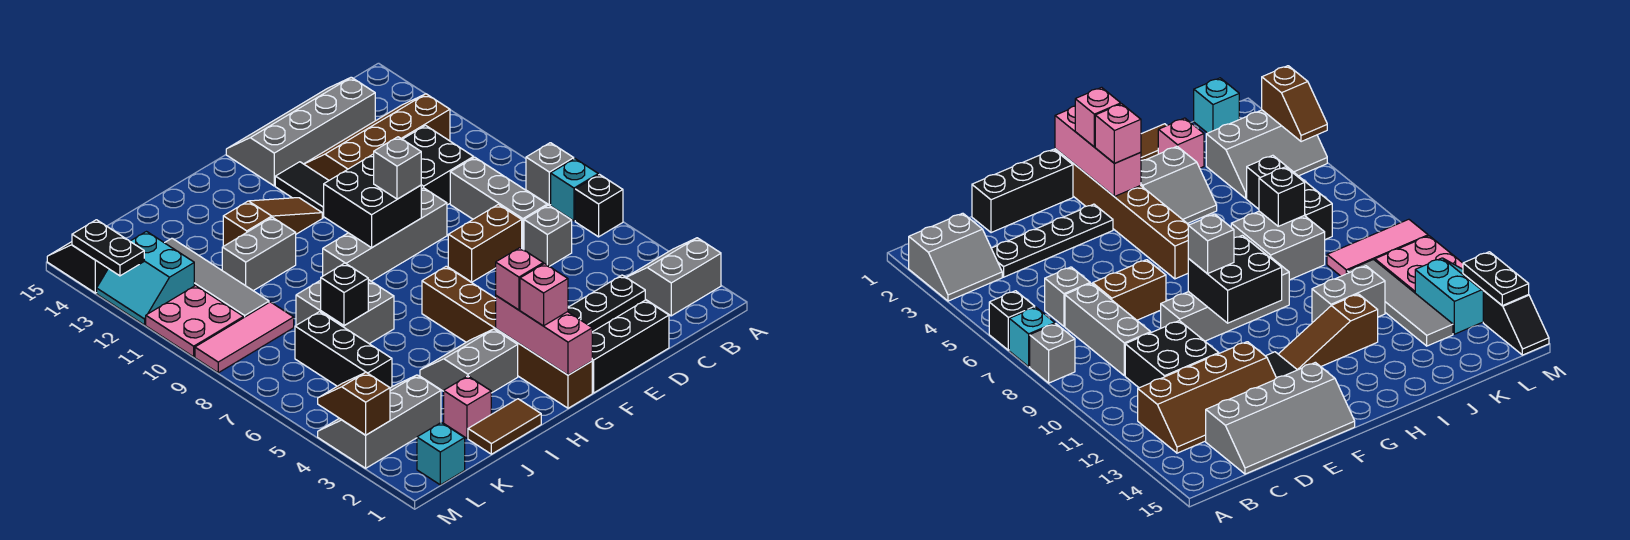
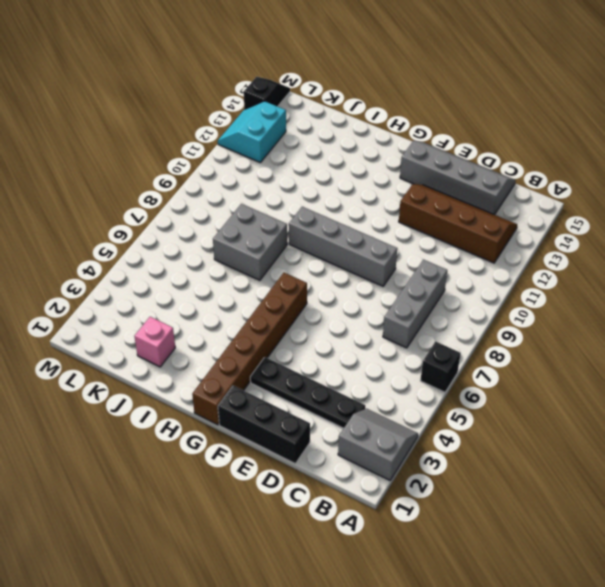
none -> cyan brick A7 level 1
none -> grey brick A8 level 1
none -> grey brick C6 level 1
none -> black brick C10:D11 level 1

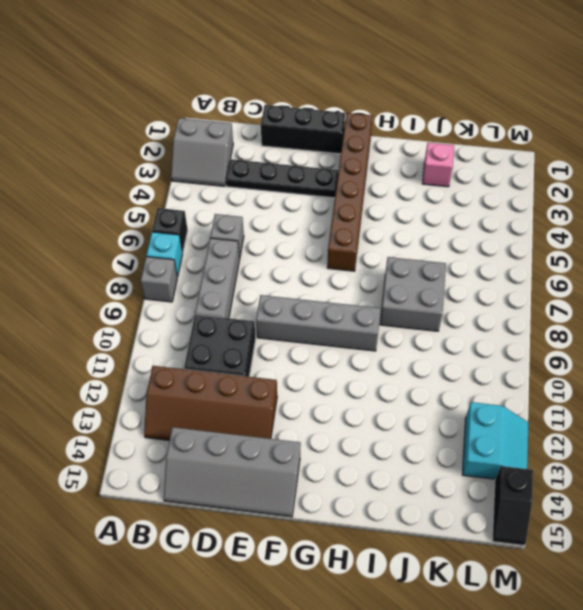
none -> brown brick D7:E7 level 1
none -> black tile F12:F13 level 1
none -> brown slope G12:I12 level 1 top I
none -> grey slope H3:I4 level 1 top 3

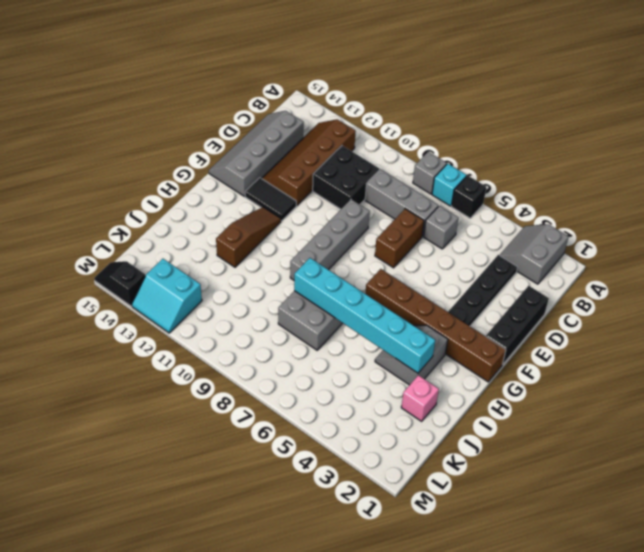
cyan brick I3:I8 level 2 -> none
none -> brown tile I1:J1 level 1
none -> grey brick I11:J11 level 1
none -> grey slope K3:M4 level 1 top 3
none -> black brick K5:K7 level 1

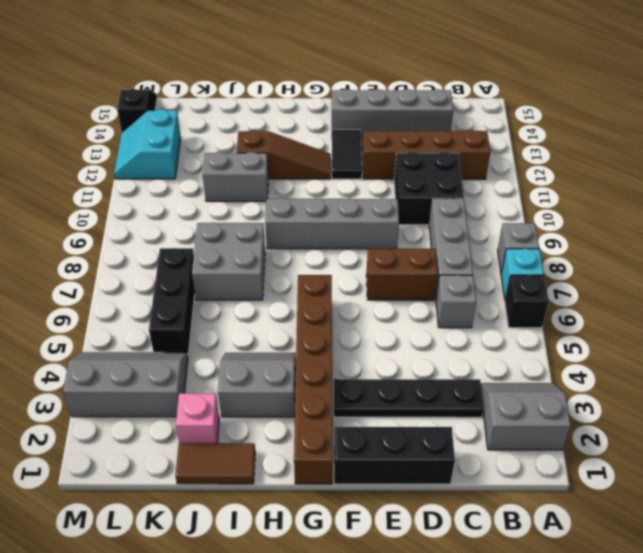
none -> pink tile K9:M9 level 1
none -> grey tile K10:K13 level 1
none -> cyan brick L1 level 1
none -> pink plate L10:M11 level 1

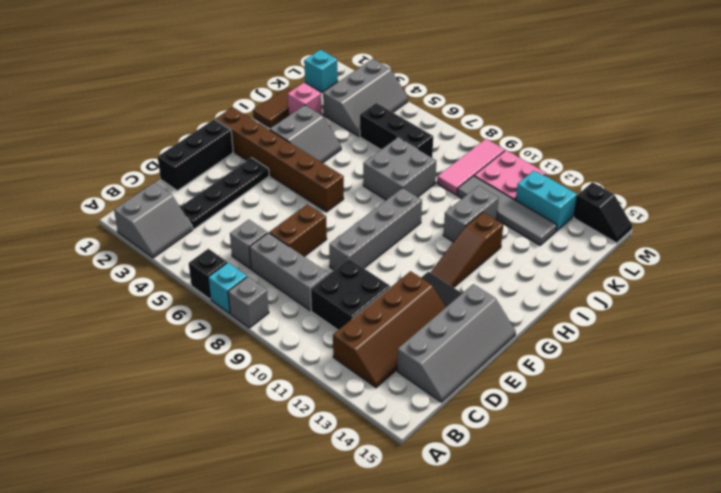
none -> black brick F9:G10 level 2
none -> pink brick G1:G3 level 2
none -> black brick J7 level 2
none -> brown slope M3:M4 level 2 top 3

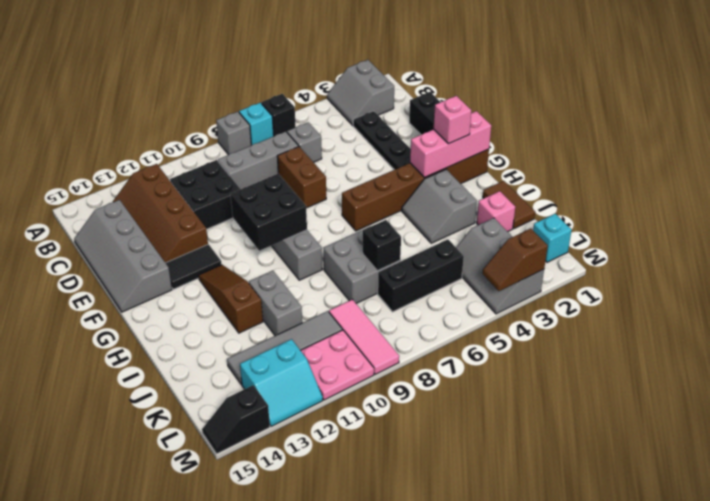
none -> black plate M13:M14 level 2
none -> grey brick F9 level 3
none -> pink brick G3 level 3

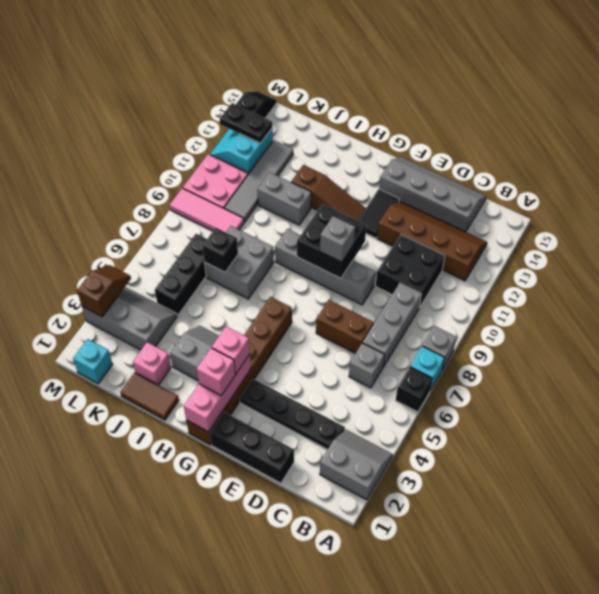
black plate L13:M13 level 2 -> black plate M13:M14 level 2

